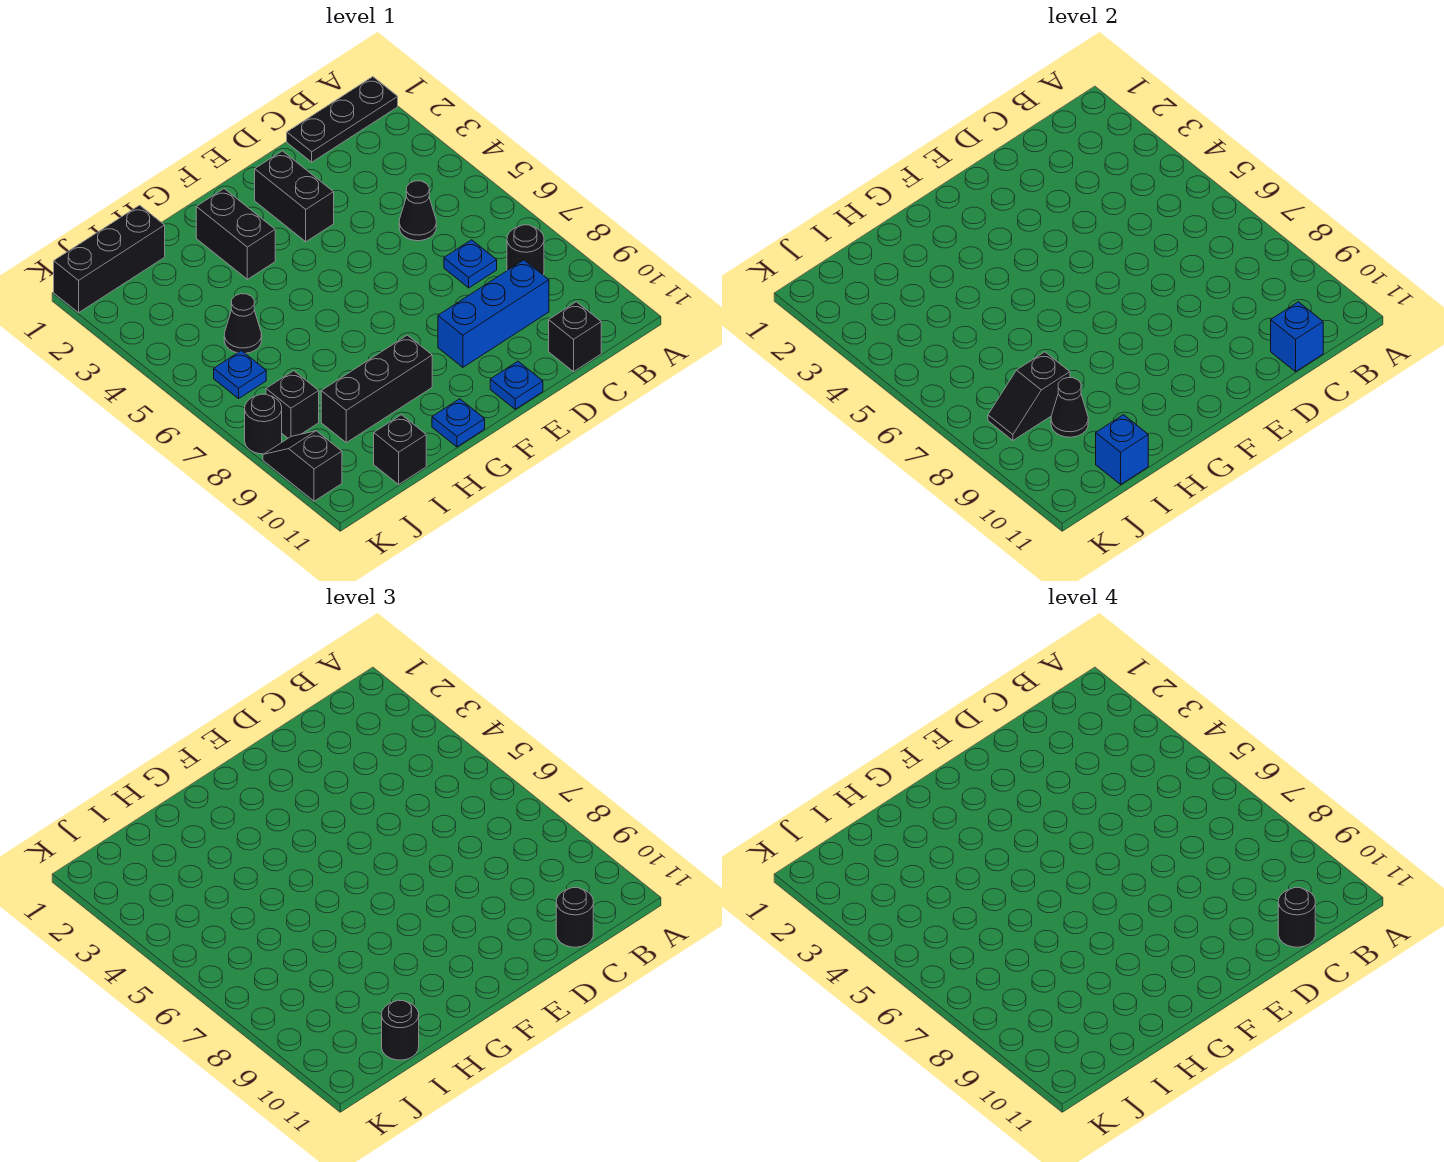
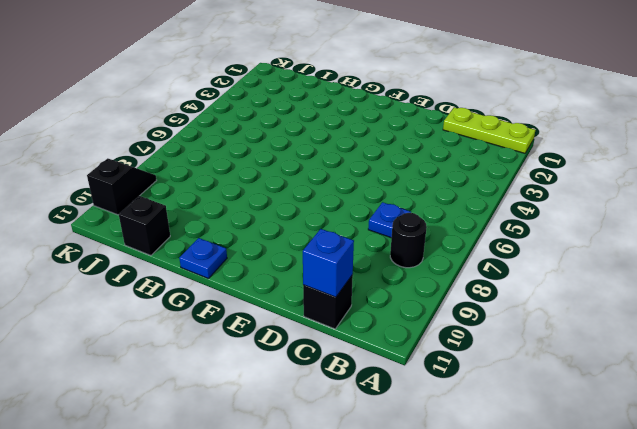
lime plate A1:C1 level 1 -> black plate A1:C1 level 1
none -> black cone C5 level 1
none -> blue brick C9:E9 level 1
none -> black brick E2:E3 level 1

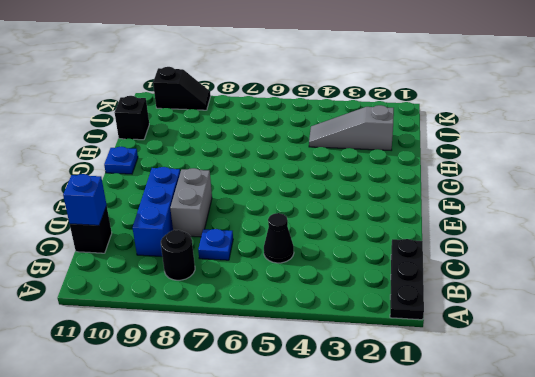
grey brick D8:E8 level 1 -> none
grey slope I2:I4 level 1 top 2 -> none
none -> black brick E2:E3 level 1
none -> blue plate E11 level 1
none -> black brick G2:G3 level 1

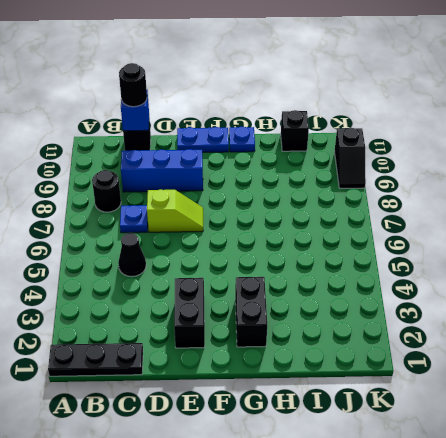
lime slope D7:E7 level 1 top D -> none
blue plate E11:F11 level 1 -> blue plate E11 level 1
none -> black brick G9:I9 level 1
none -> black brick I1:K1 level 1
none -> black cone I5 level 1

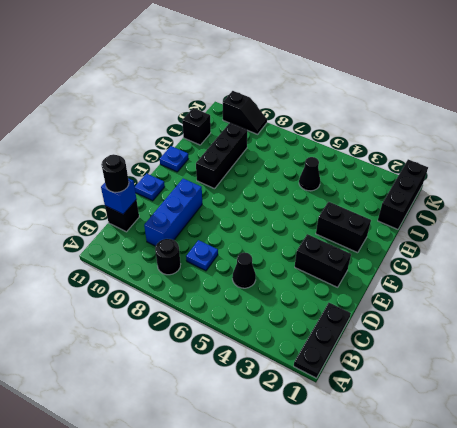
none -> blue plate J6 level 1
none -> black brick J8 level 1
none -> black round brick K8 level 1

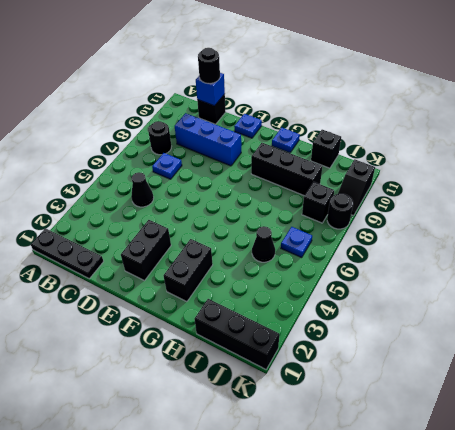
none -> black slope I8:J8 level 2 top I
none -> black cone I9 level 2
none -> blue brick I11 level 2

